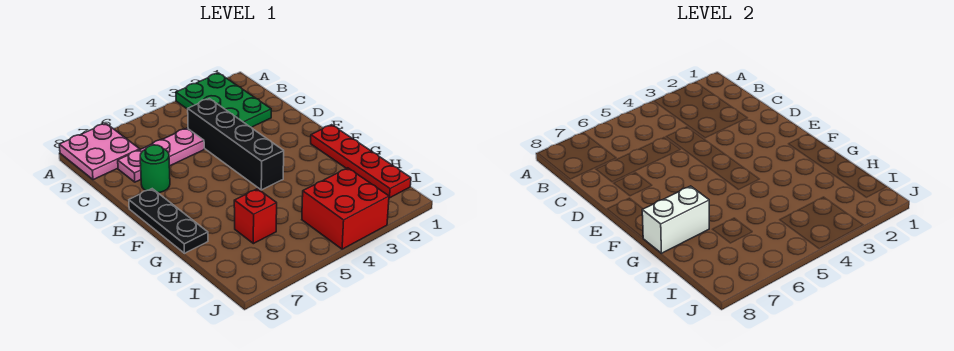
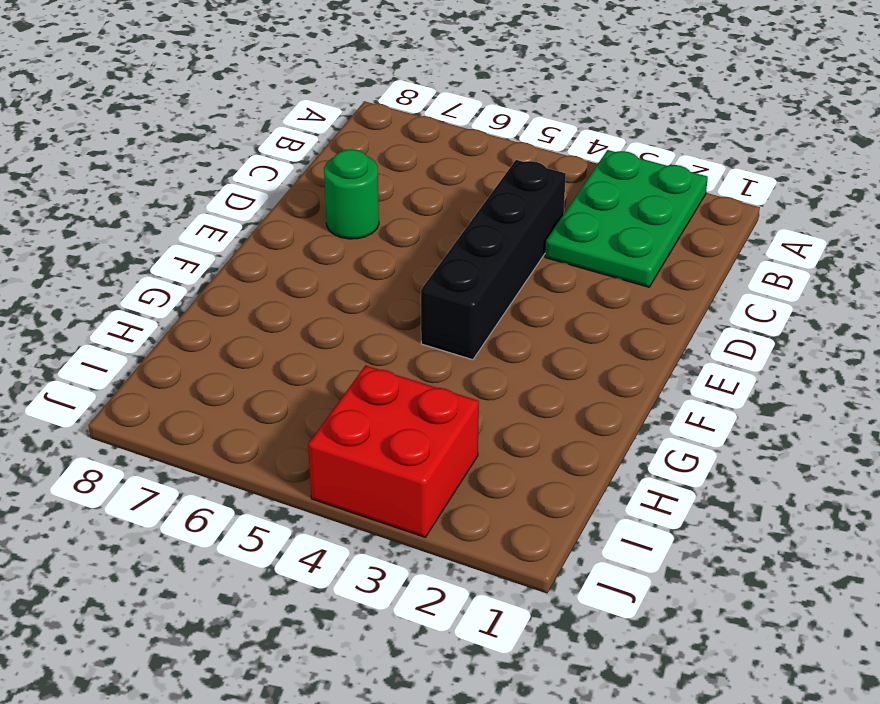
none -> pink plate A7:B8 level 1
none -> pink plate C5:C7 level 1

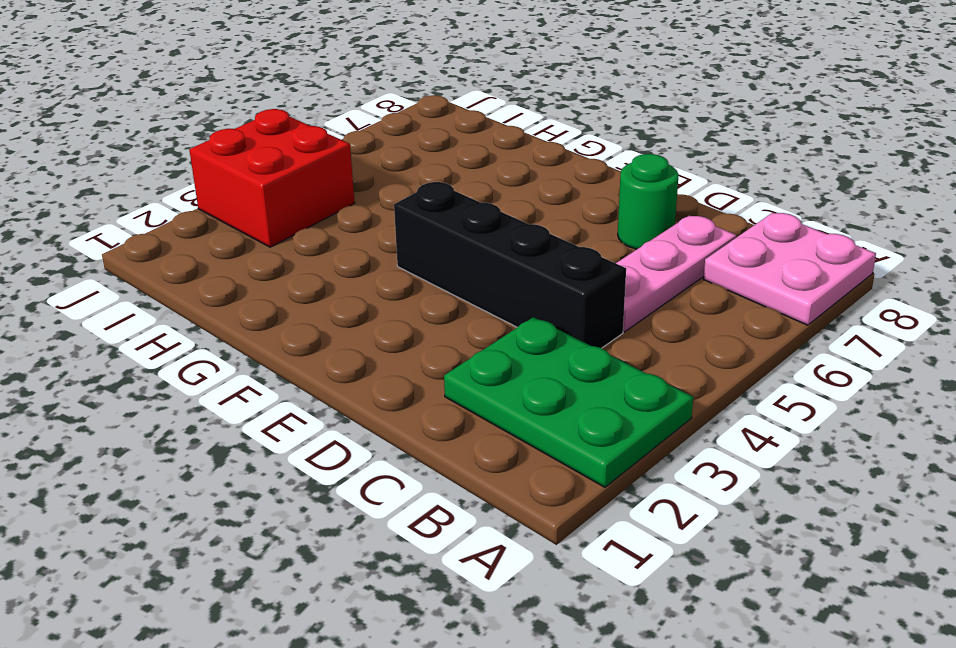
none -> black plate E8:G8 level 1
none -> red plate F1:I1 level 1

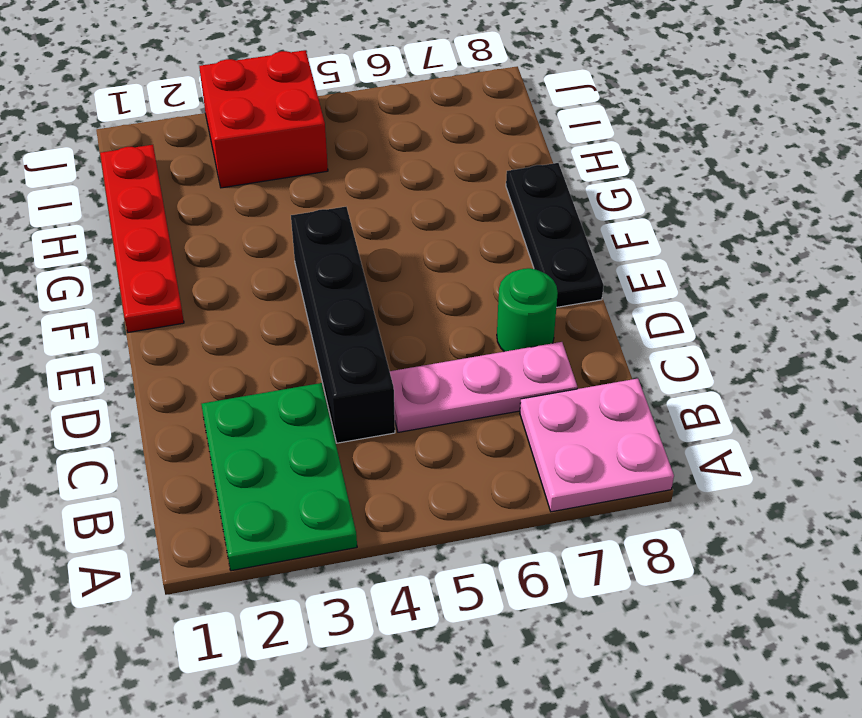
none -> red brick H6 level 1
none -> white brick G7:G8 level 2

